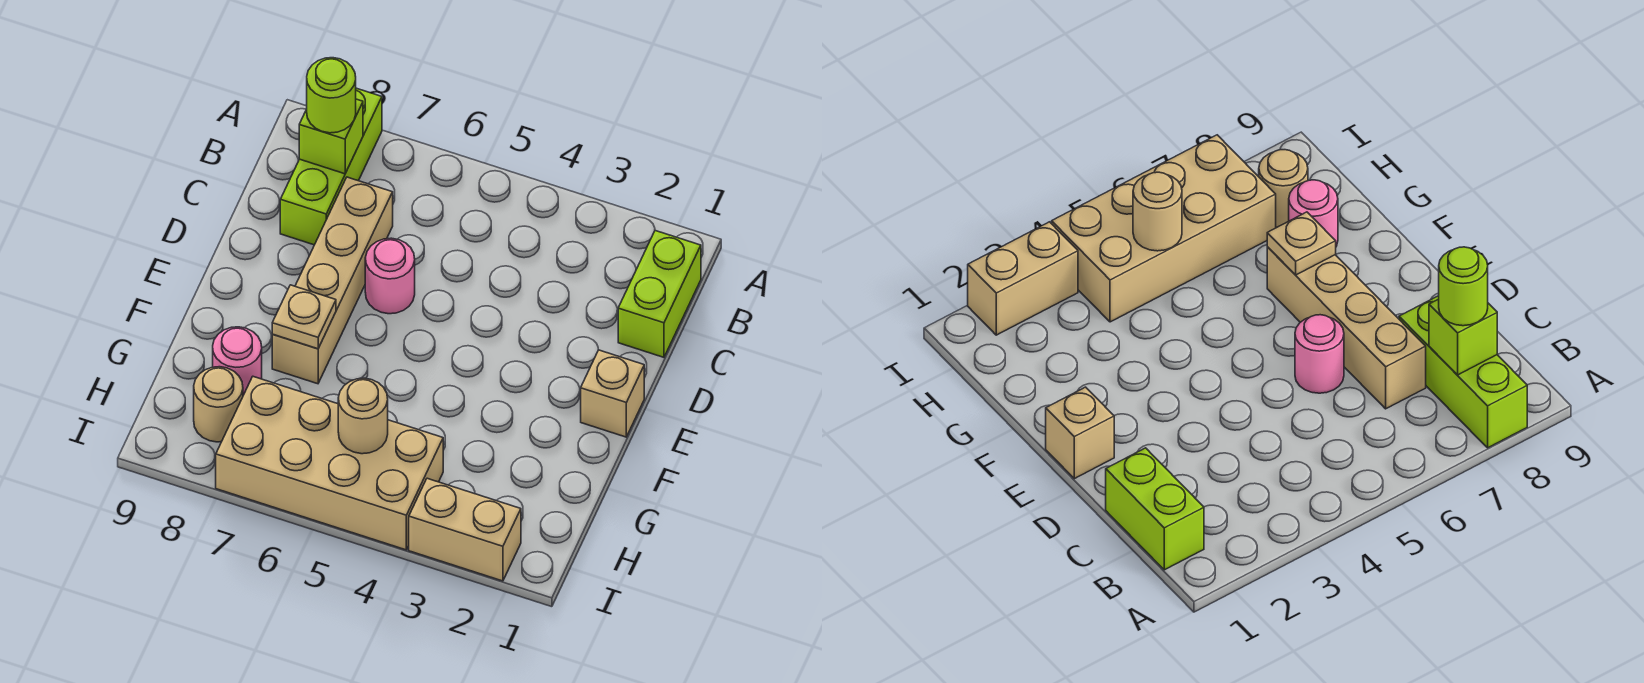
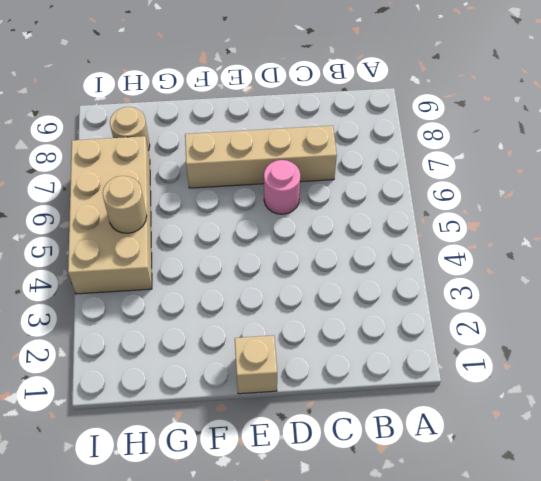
none -> lime brick A8:C8 level 1
none -> lime brick B1:C1 level 1
none -> pink round brick G8 level 1

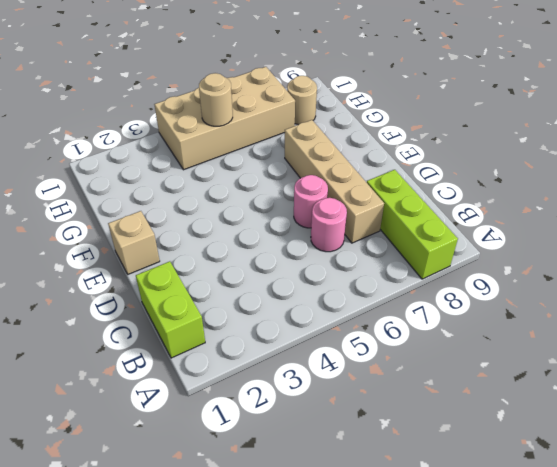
pink round brick C6 level 1 -> pink round brick G8 level 1
none -> tan brick I2:I3 level 1
none -> lime brick B8 level 2
none -> tan plate F7 level 2

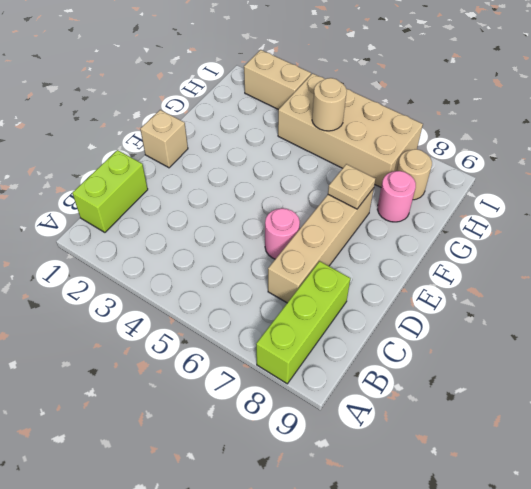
none -> lime brick B8 level 2
none -> lime round brick B8 level 3

